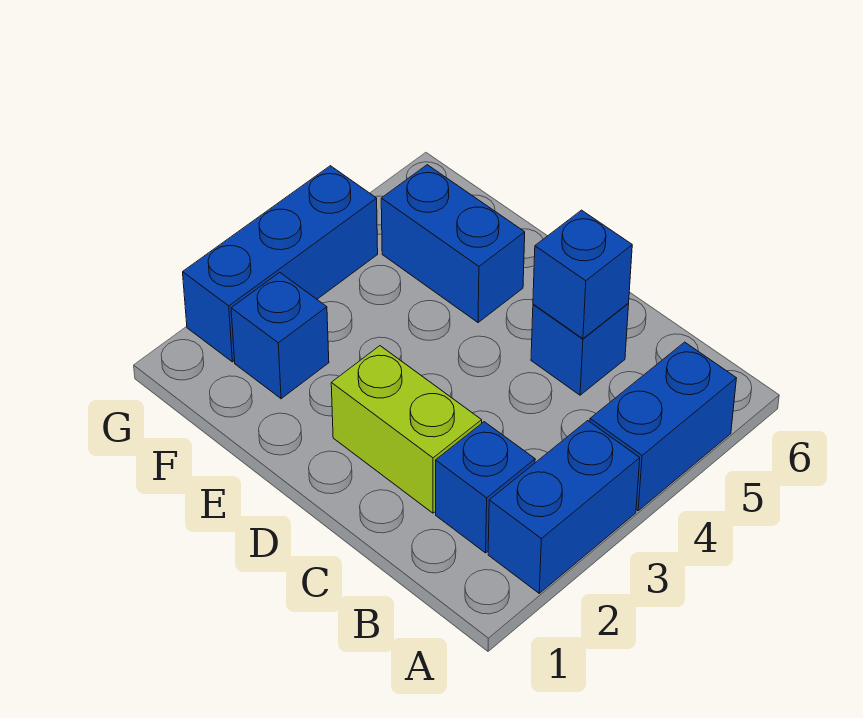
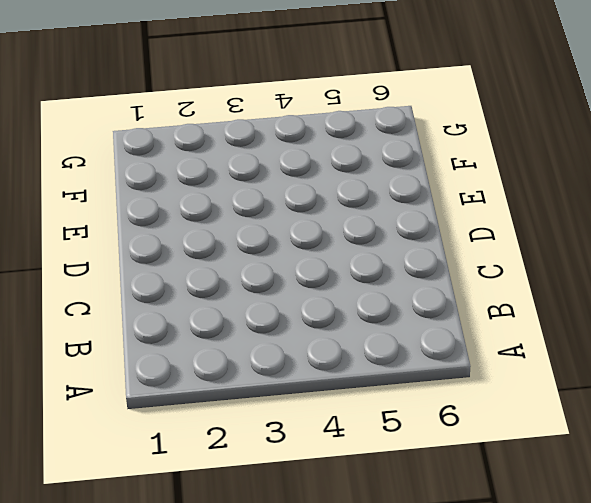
none -> blue brick A2:A3 level 1
none -> blue brick A4:A5 level 1

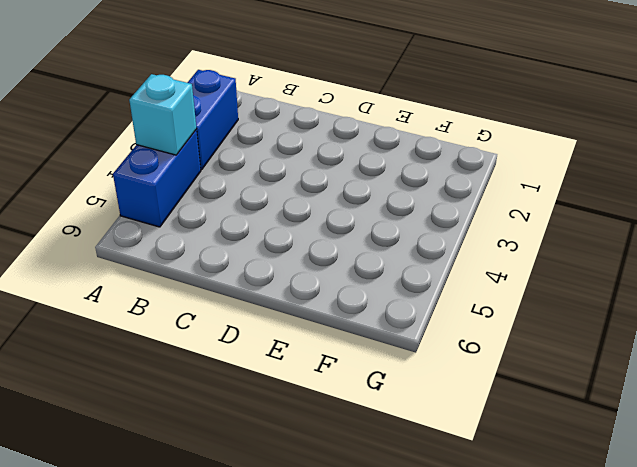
cyan brick A4 level 2 -> none
none -> blue brick B2 level 1
none -> lime brick C2:D2 level 1

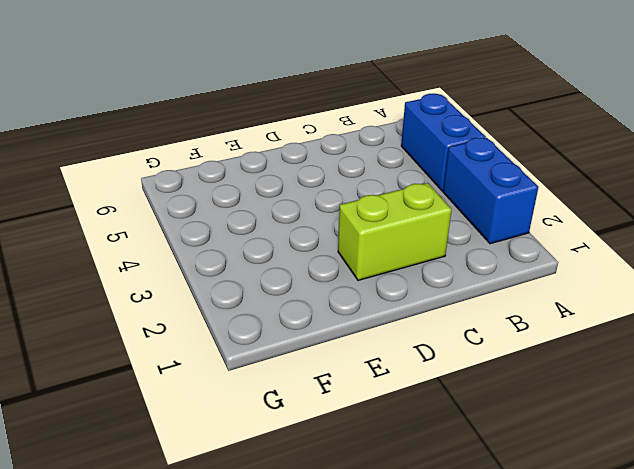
none -> blue brick B2 level 1
none -> blue brick C5 level 1

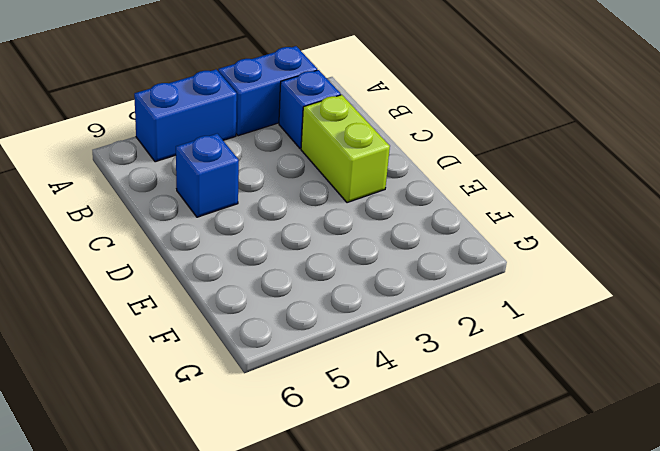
none -> blue brick E5:F5 level 1
none -> blue brick F2 level 1

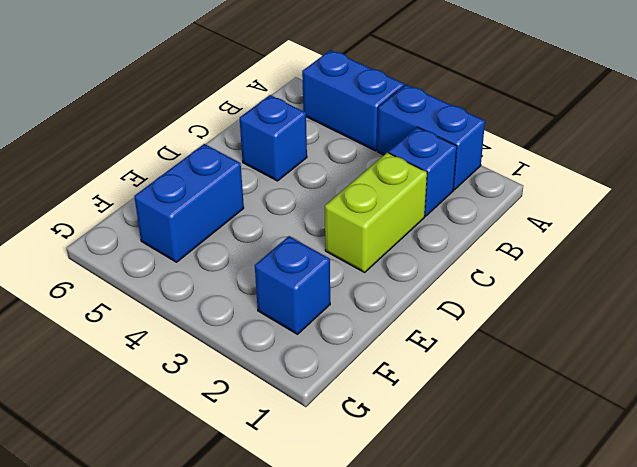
none -> blue brick G2:G4 level 1
none -> blue brick C5 level 2

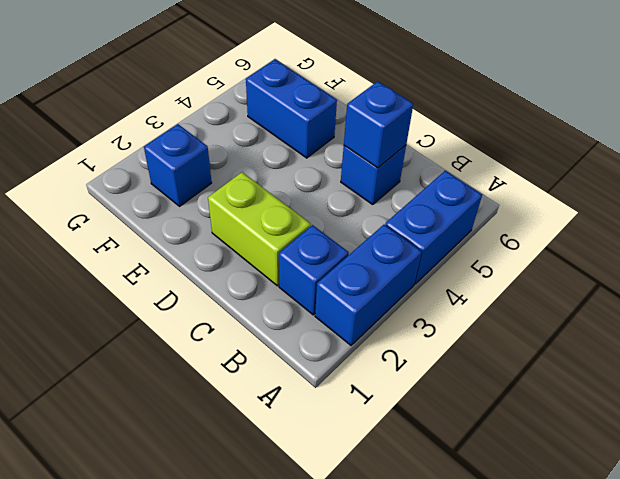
none -> blue brick G2:G4 level 1

